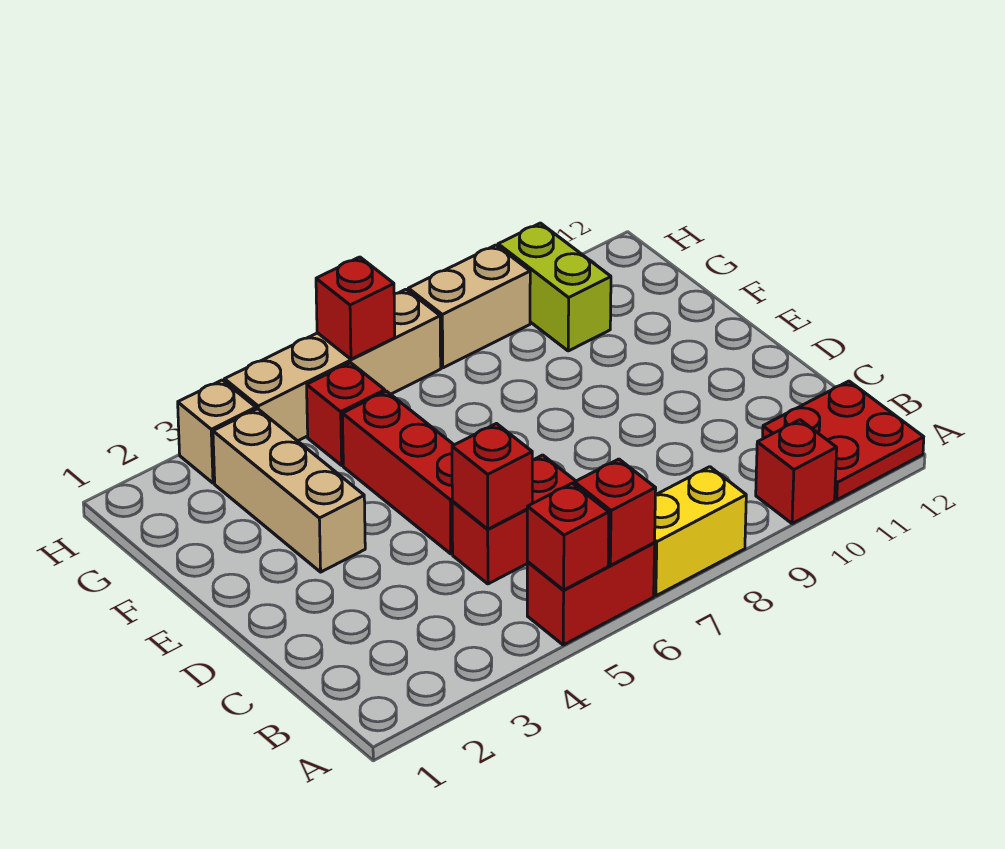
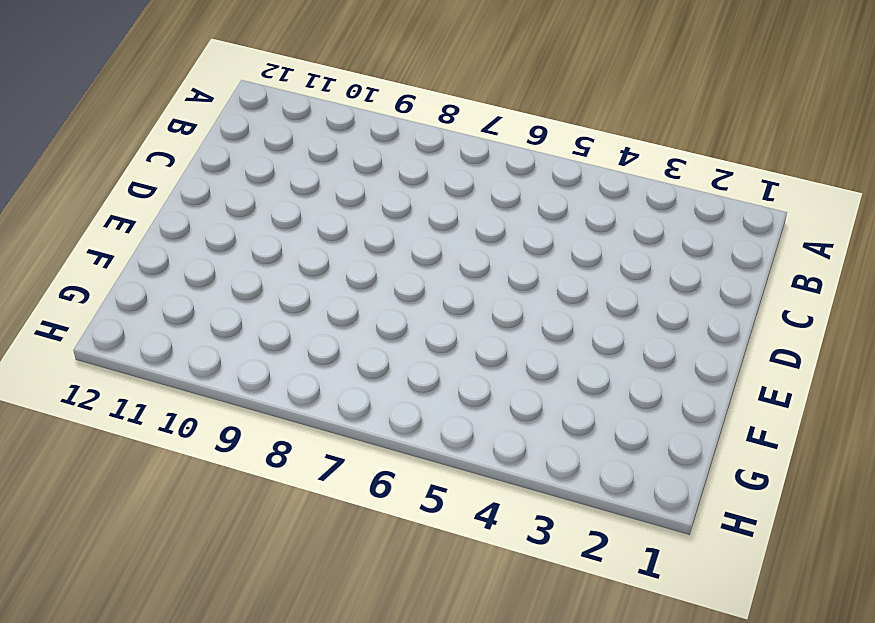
none -> red brick A5:A6 level 1
none -> yellow brick A7:A8 level 1
none -> red brick A10 level 1

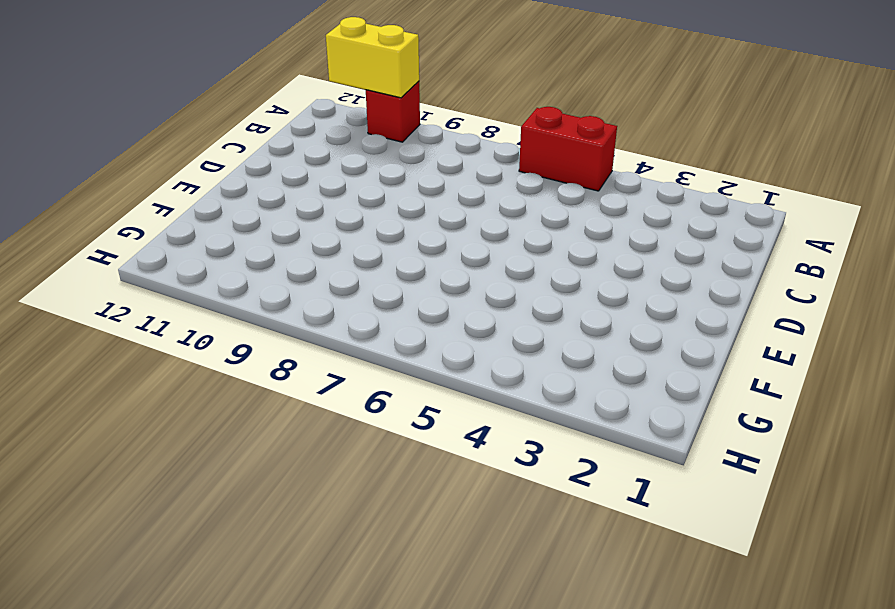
yellow brick A10:A11 level 2 -> yellow brick A7:A8 level 1
none -> red plate A11:B12 level 1
none -> red brick C5:C6 level 1
none -> red brick D5:F5 level 1

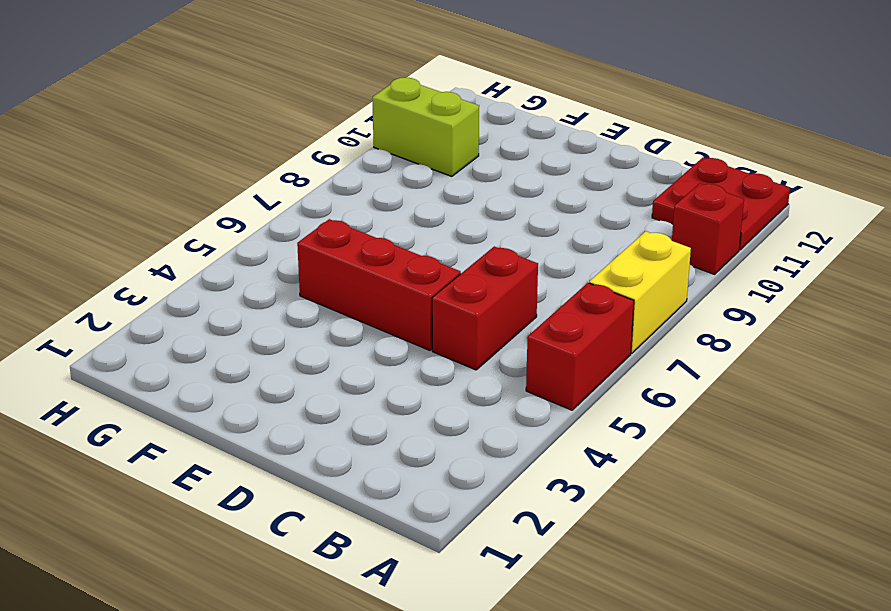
none -> tan brick E3:G3 level 1
none -> red brick G5 level 1
none -> tan brick H3 level 1

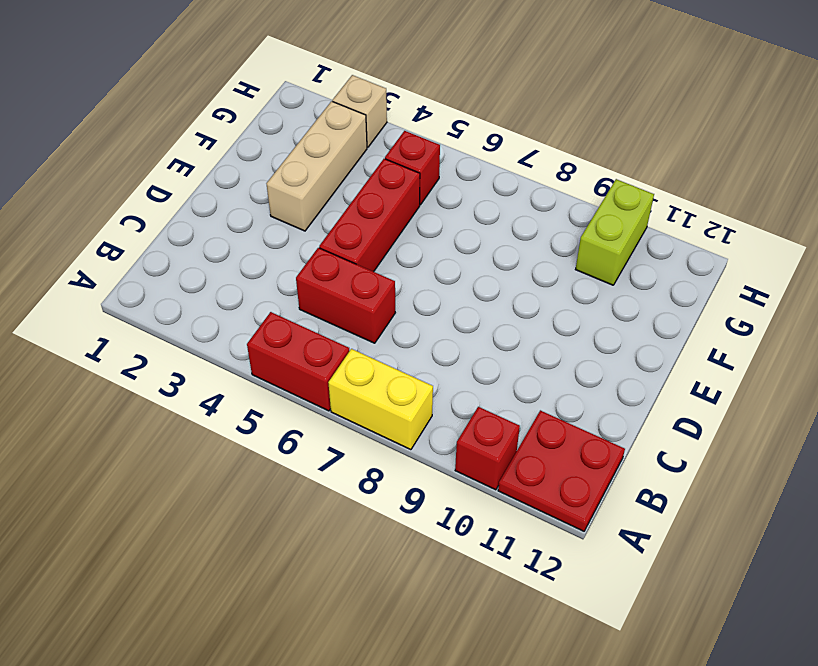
none -> tan brick H4:H7 level 1
none -> tan brick H8:H9 level 1
none -> red brick A5 level 2

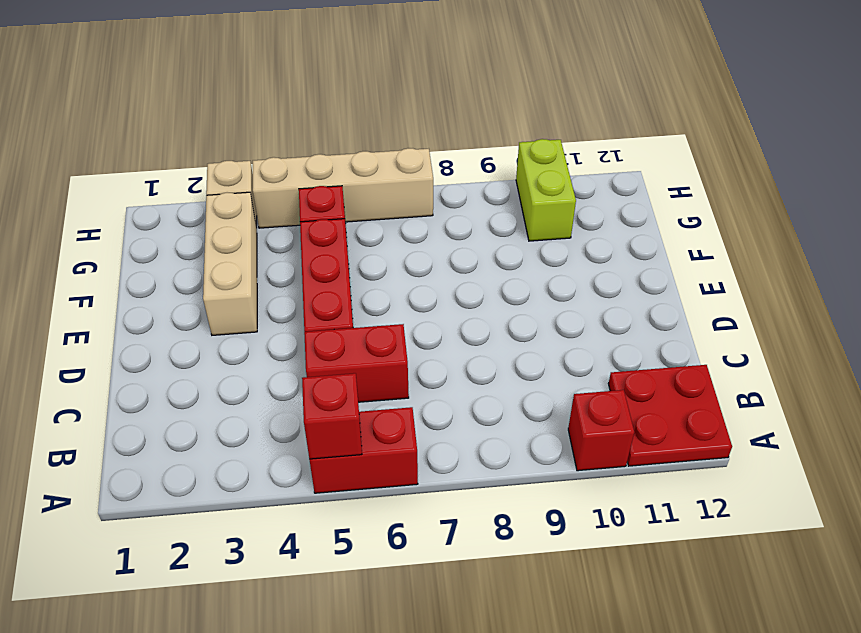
none -> yellow brick A7:A8 level 1
none -> tan brick H8:H9 level 1
none -> red brick A6 level 2

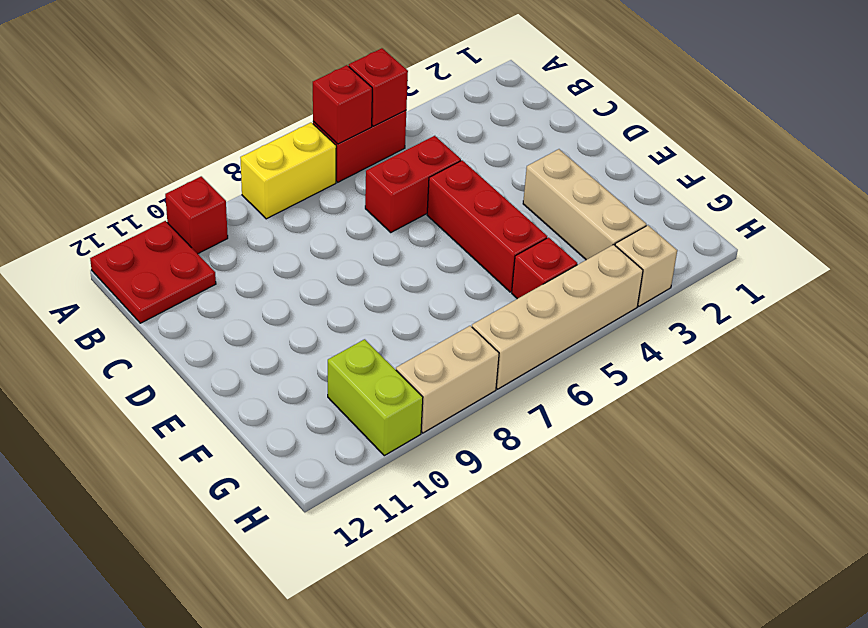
none -> red brick C5 level 2
none -> red brick H6 level 2

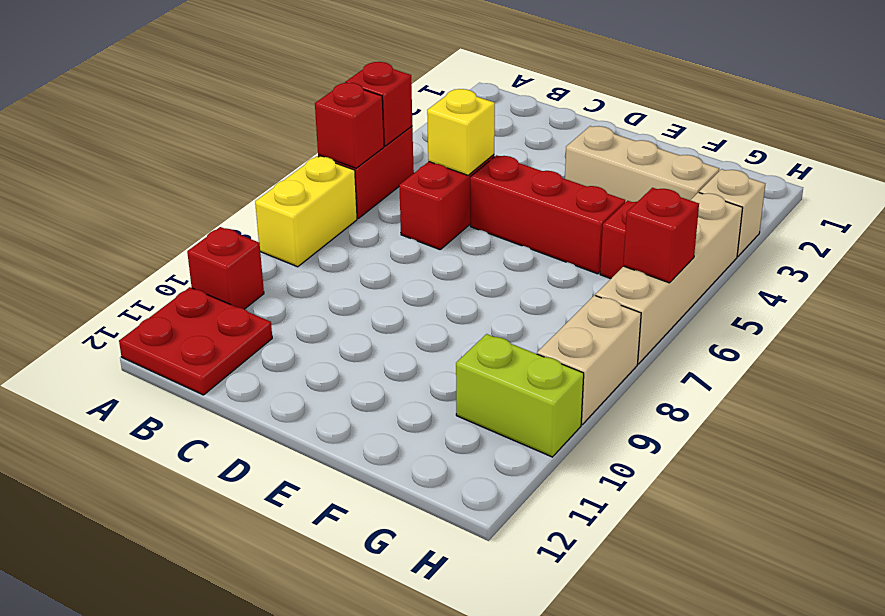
yellow brick C5 level 2 -> red brick C5 level 2

